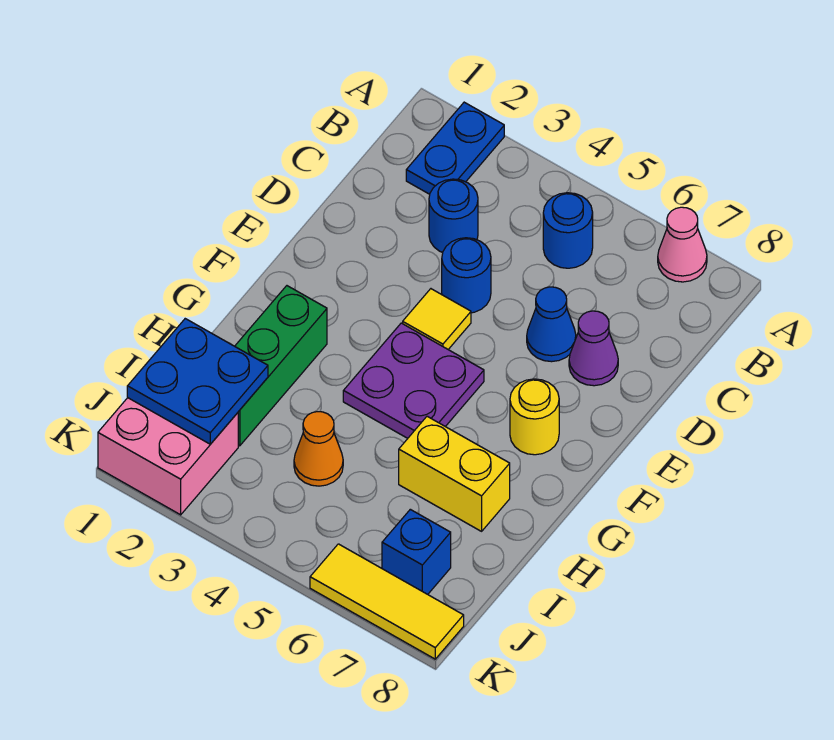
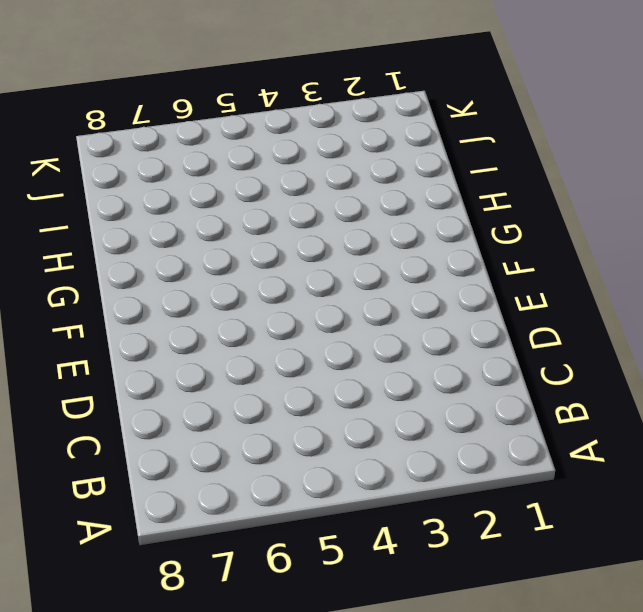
none -> blue plate A2:B2 level 1
none -> pink cone A7 level 1
none -> blue round brick B5 level 1

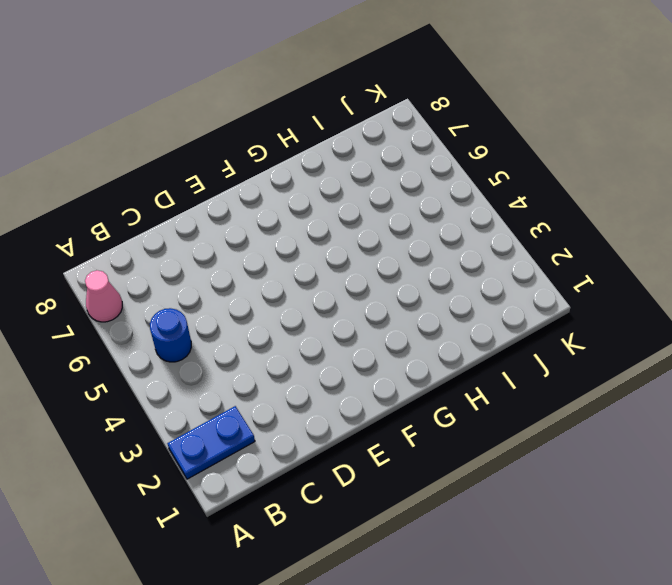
none -> blue round brick C3 level 1
none -> blue round brick D4 level 1
none -> blue cone D6 level 1

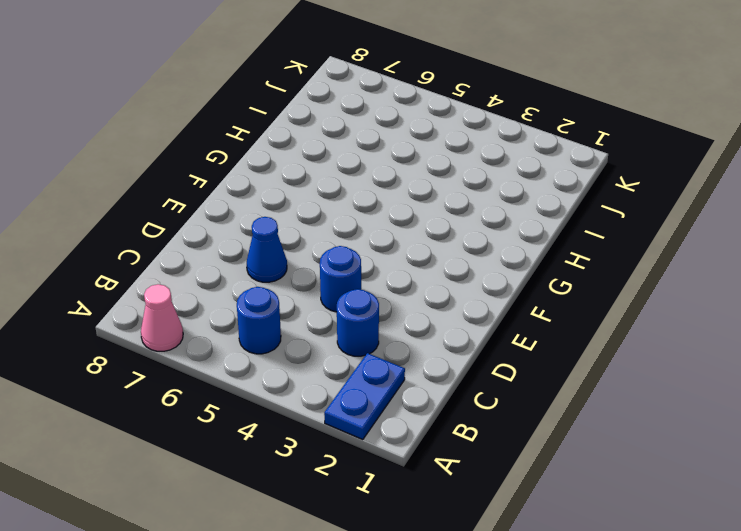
none -> purple cone D7 level 1
none -> yellow tile E4 level 1
none -> purple plate F4:G5 level 1

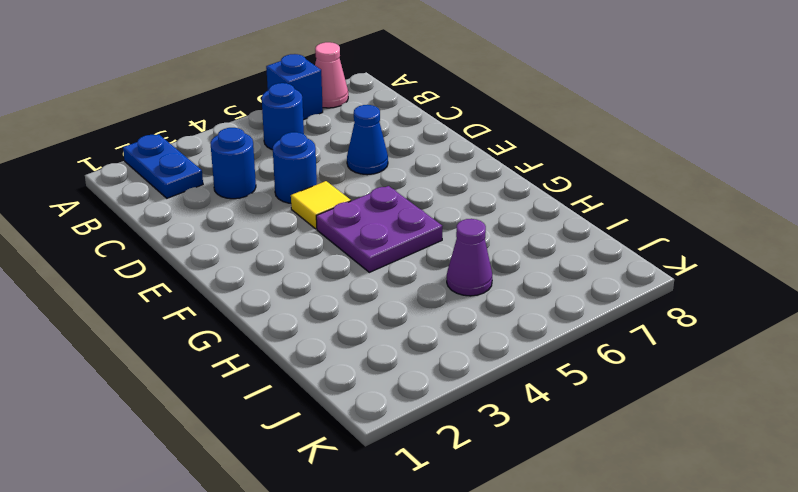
blue brick A6 level 1 -> blue brick J7 level 1
purple cone I5 level 1 -> purple cone D7 level 1
none -> yellow round brick F7 level 1
none -> green brick G2:I2 level 1
none -> yellow brick H6:H7 level 1

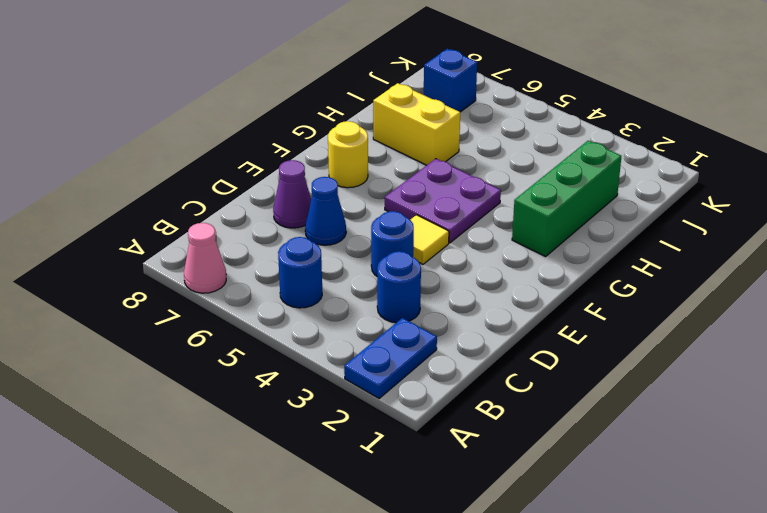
none -> orange cone I4 level 1
none -> pink brick J1:K2 level 1
none -> yellow tile K6:K8 level 1

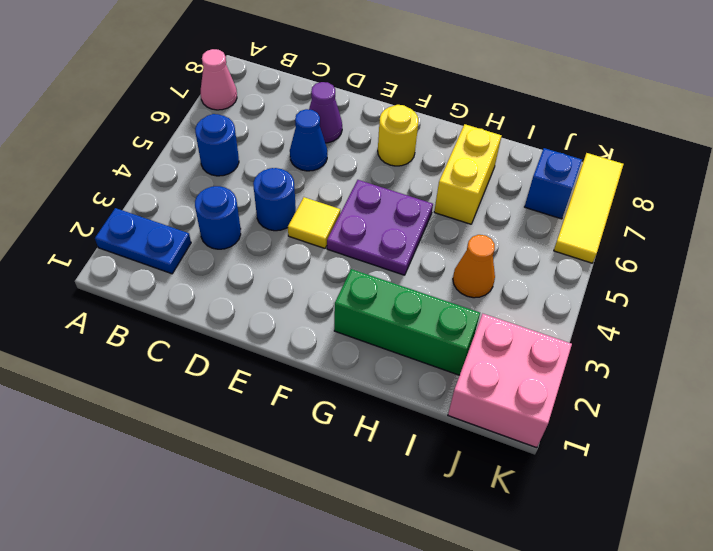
none -> blue plate I1:J2 level 2

